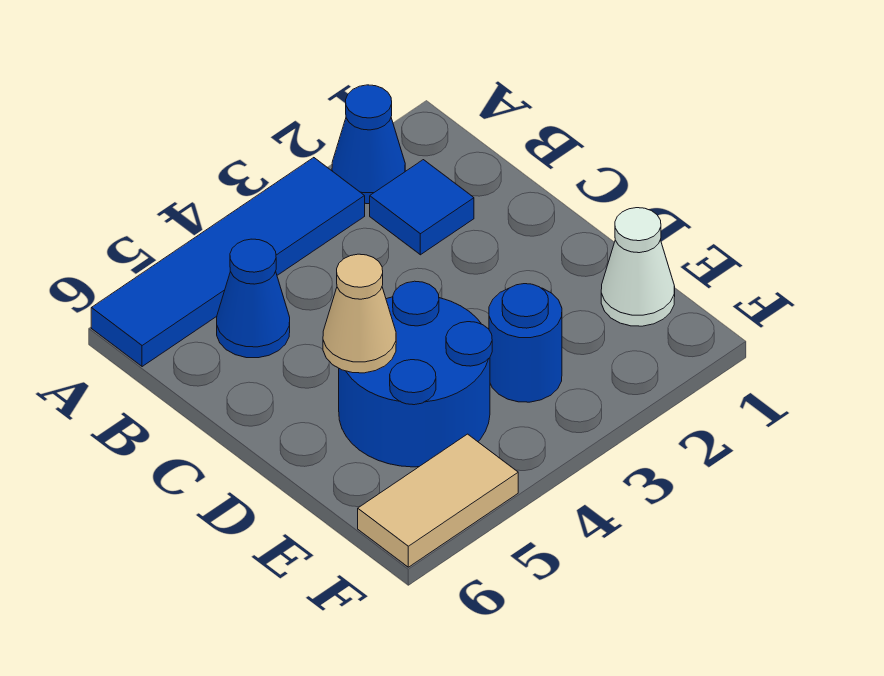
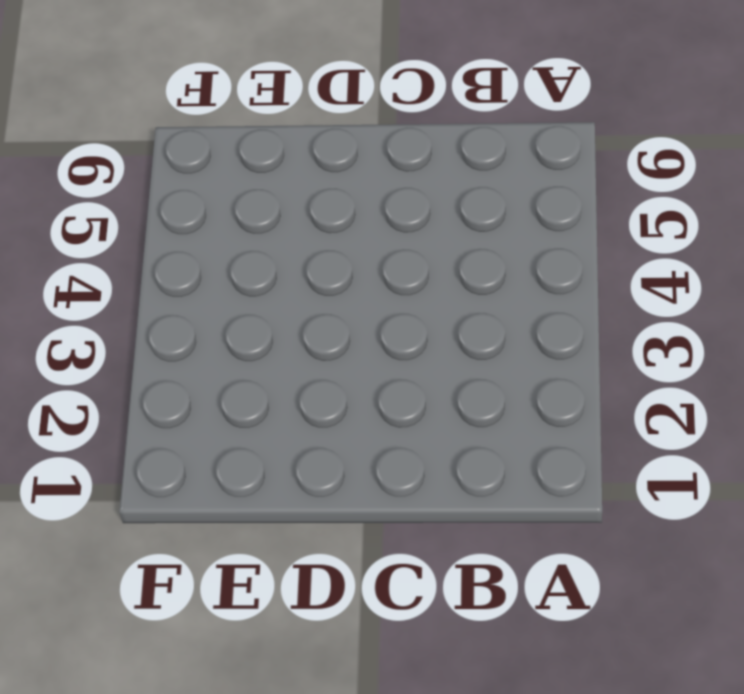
none -> blue cone A2 level 1
none -> blue tile A3:A6 level 1

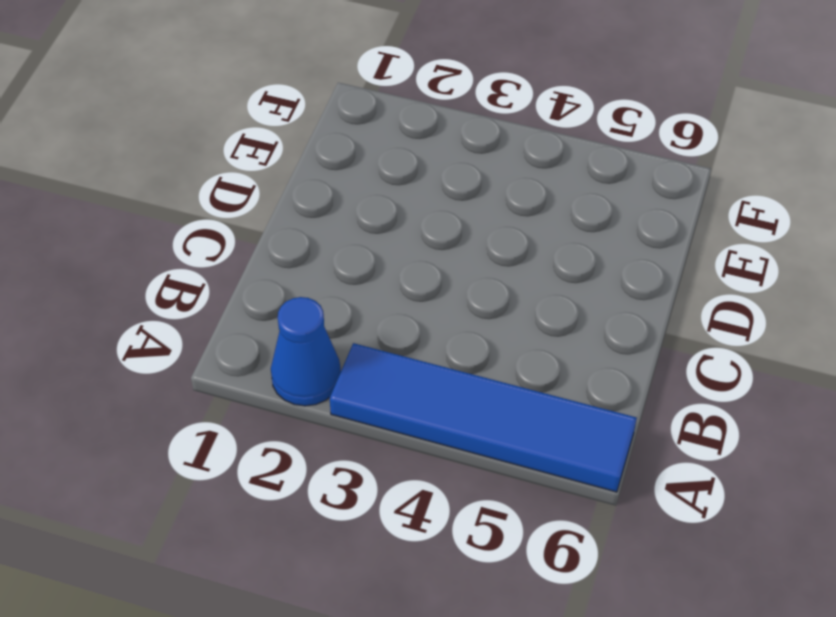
none -> blue tile B2 level 1
none -> blue cone B5 level 1

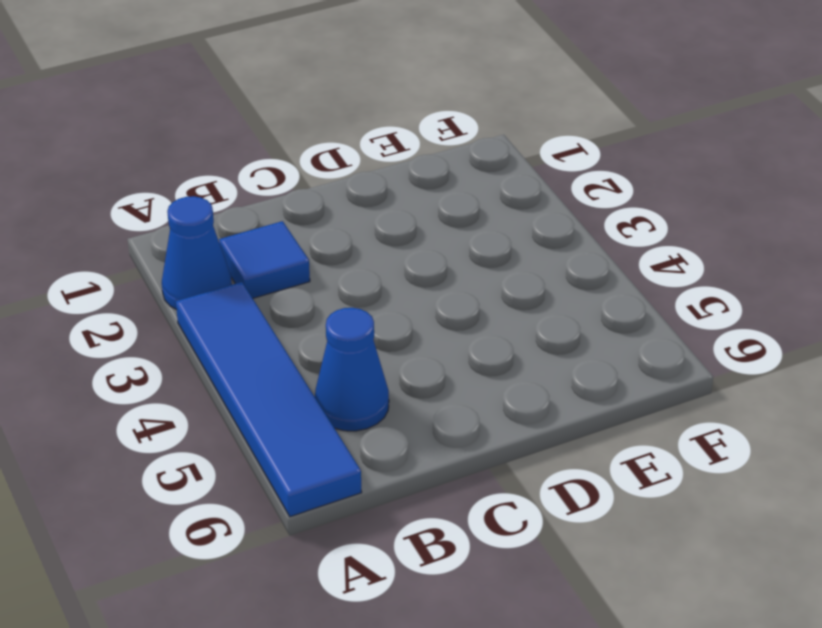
none -> blue round brick D4:E5 level 1
none -> white cone E1 level 1

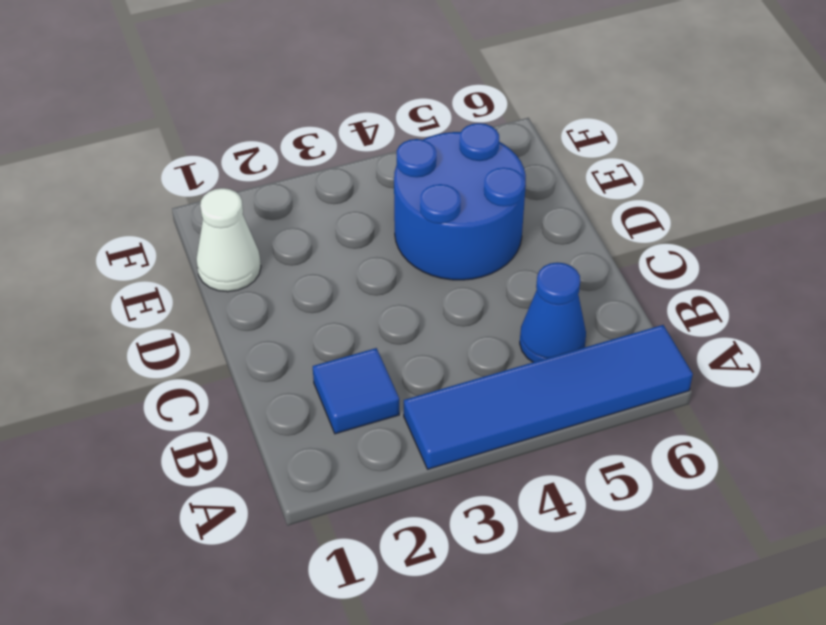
none -> blue cone A2 level 1
none -> blue round brick E3 level 1

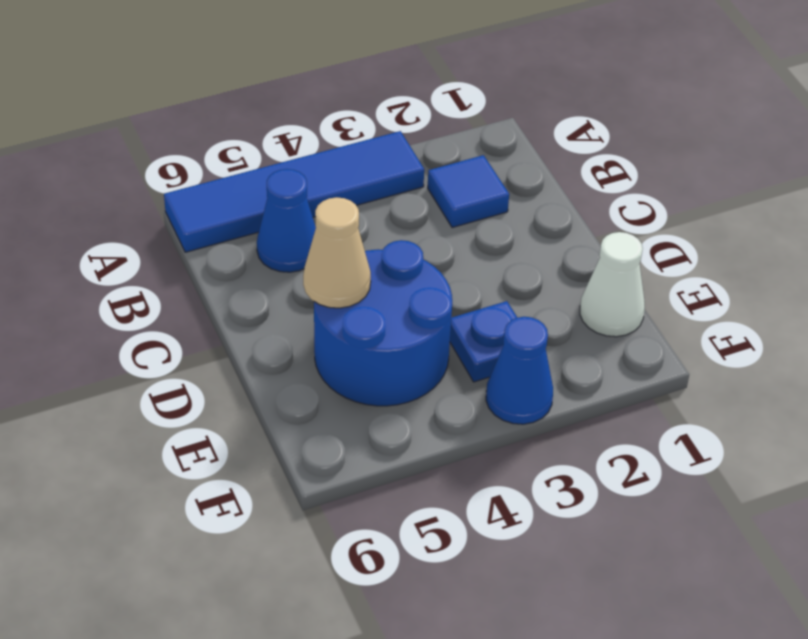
blue plate E3 level 1 -> blue round brick E3 level 1
blue cone F3 level 1 -> blue cone A2 level 1
none -> tan tile F5:F6 level 1

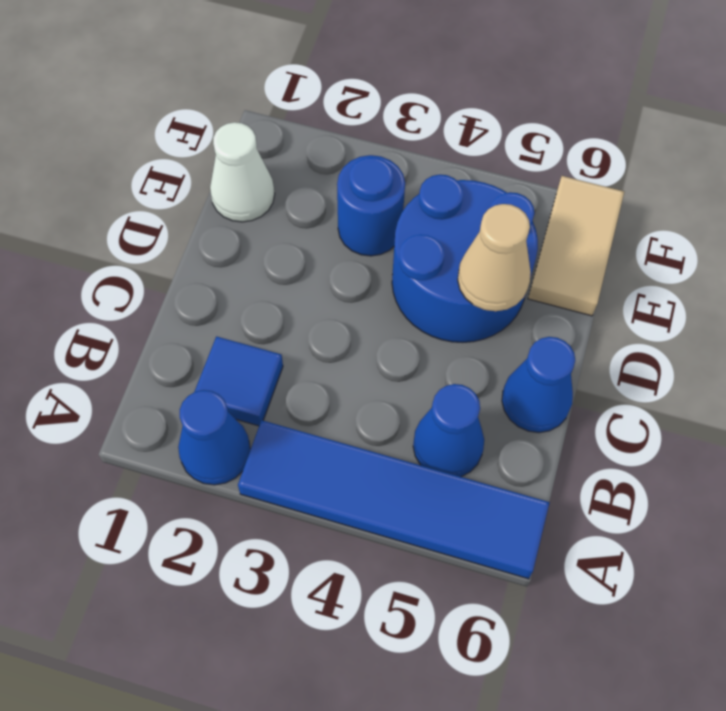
blue cone C6 level 1 -> none
tan tile E6:F6 level 1 -> tan tile F5:F6 level 1

